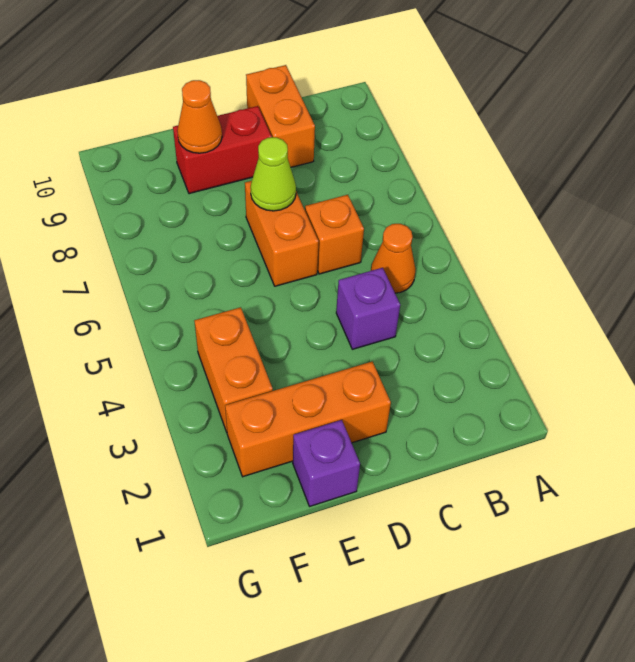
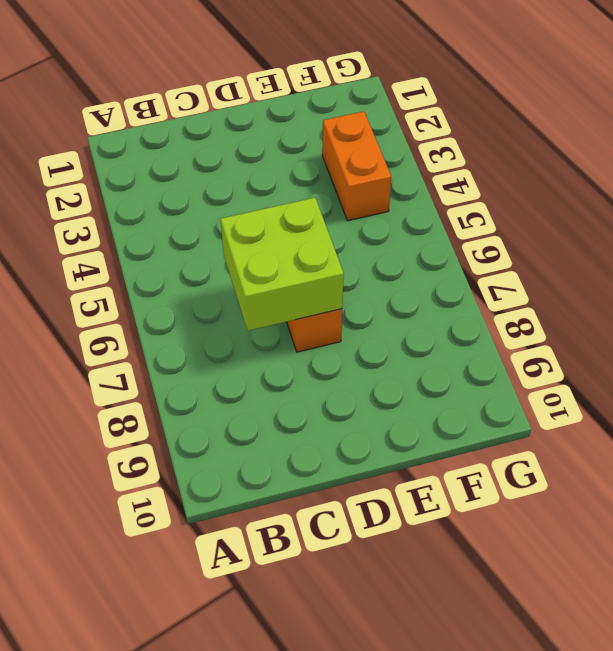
lime brick C6:D7 level 2 -> lime cone D7 level 2
none -> orange cone B5 level 1
none -> purple brick C4 level 1

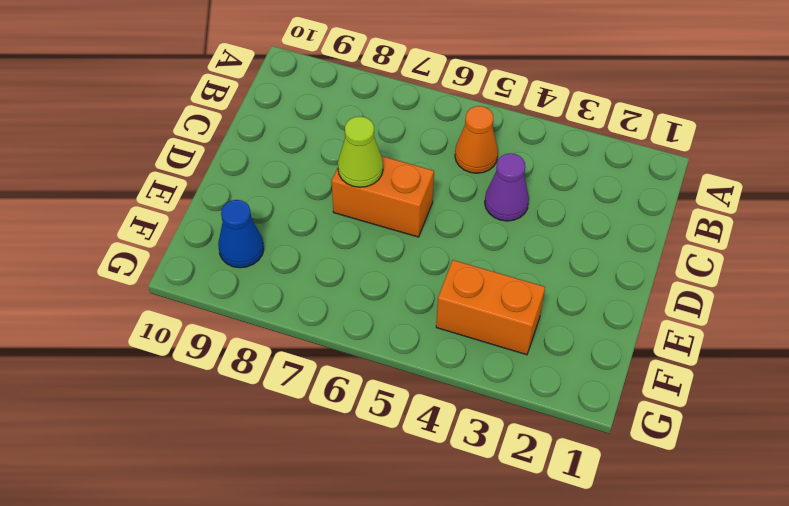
purple cone C4 level 1 -> purple brick C4 level 1
blue cone F9 level 1 -> none
none -> orange brick C6 level 1
none -> orange brick C9:C10 level 1

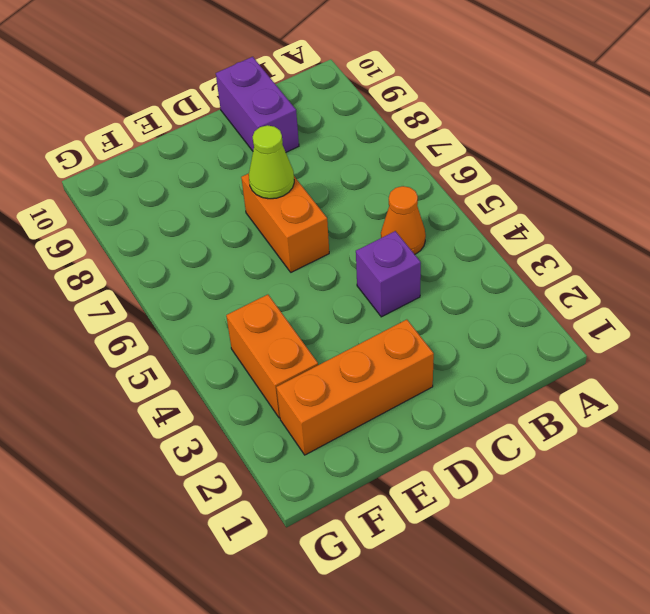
purple brick C9:C10 level 1 -> orange brick C9:C10 level 1
none -> orange brick C6 level 1
none -> red brick D9:E9 level 1

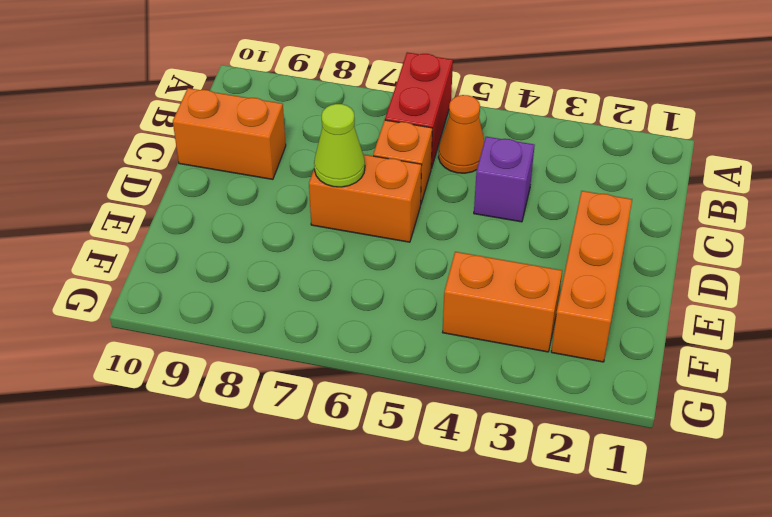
red brick A6:B6 level 1 -> red brick D9:E9 level 1
none -> purple brick E1 level 1
none -> orange cone E9 level 2

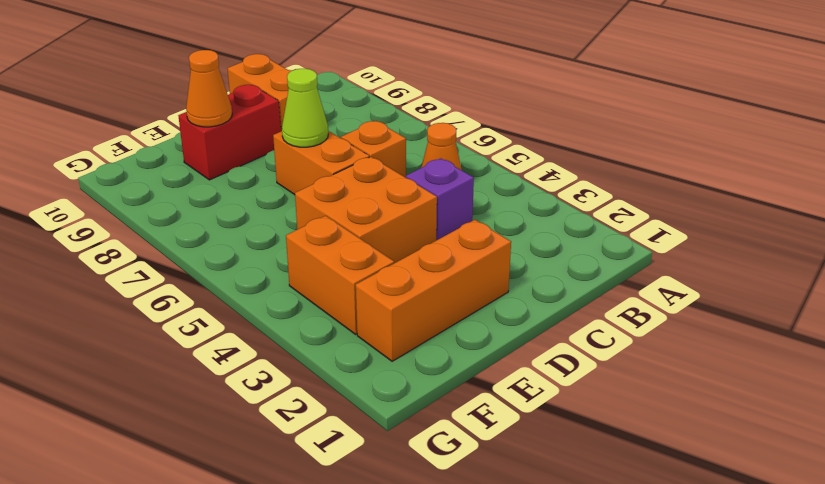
orange brick D4:E5 level 1 -> none
none -> purple brick E1 level 1

